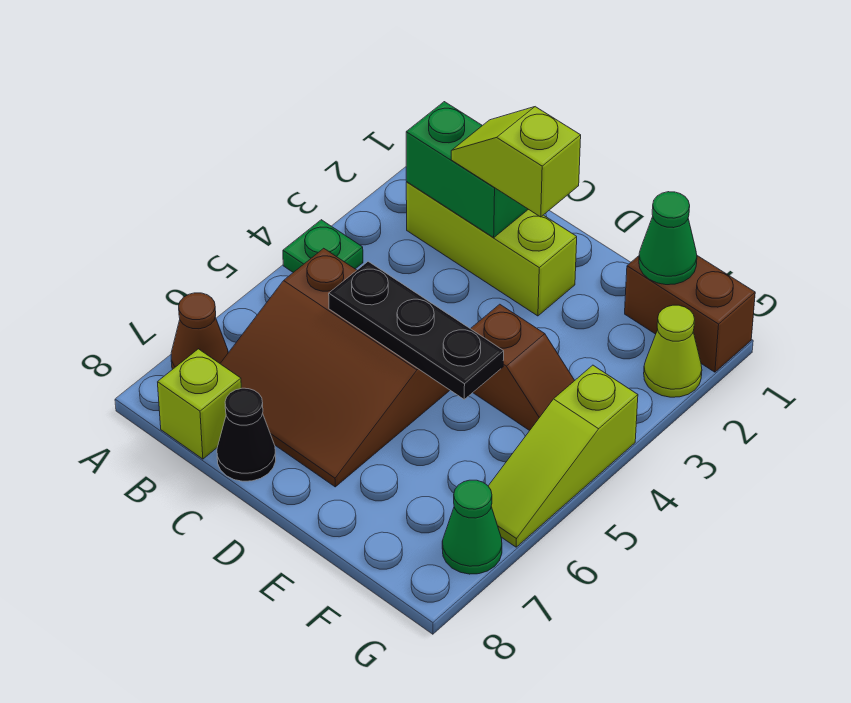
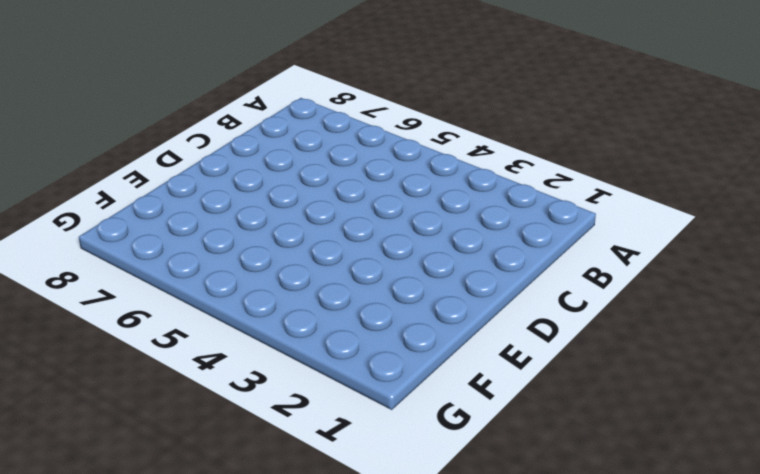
none -> green plate A4 level 1
none -> brown cone A7 level 1
none -> lime brick B2:D2 level 1

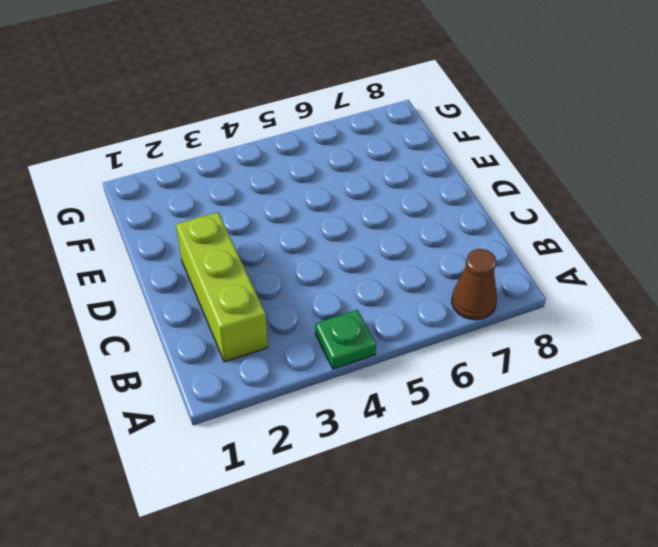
none -> brown slope B5:D7 level 1 top 5
none -> lime brick B8 level 1
none -> black cone C8 level 1

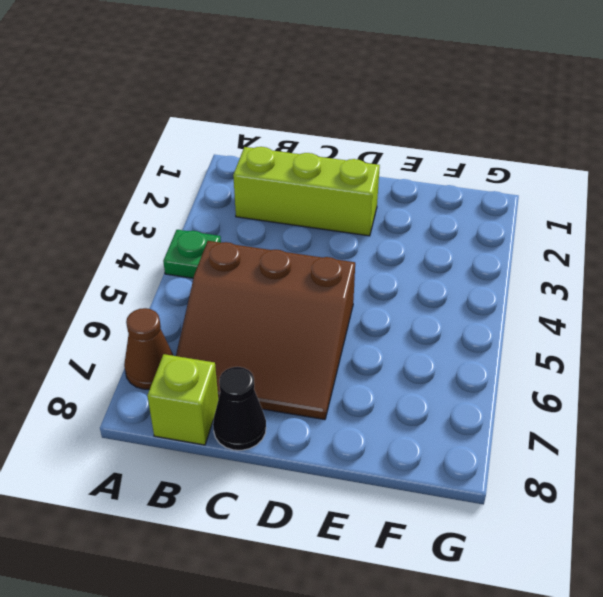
none -> brown slope E4:F4 level 1 top E
none -> brown brick F1:G1 level 1
none -> lime cone G2 level 1

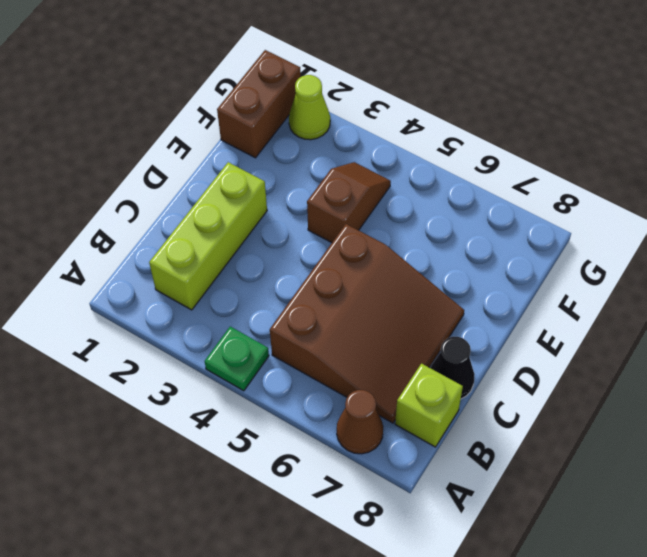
none -> lime slope G4:G6 level 1 top 4
none -> green cone G7 level 1
none -> green brick B2:C2 level 2

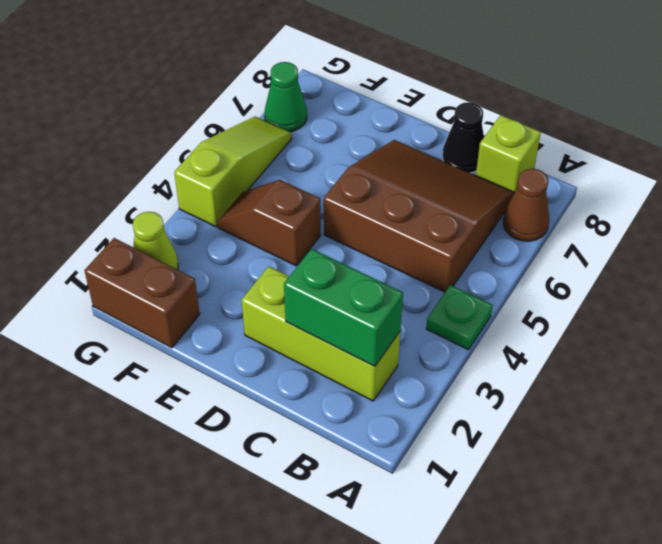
none -> black plate C5:E5 level 2
none -> green cone F1 level 2
none -> lime slope C2:D2 level 3 top D

